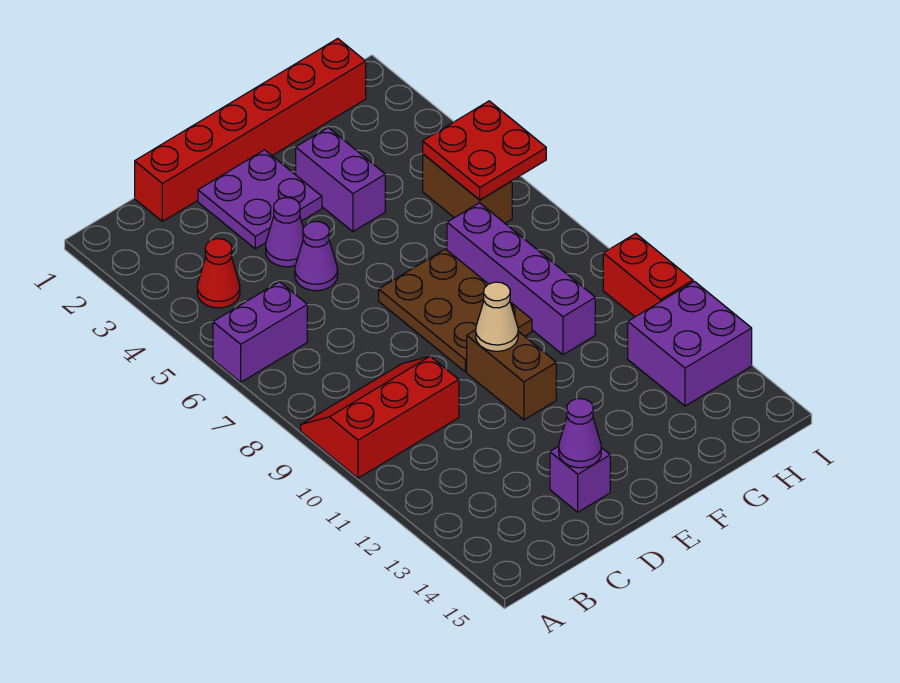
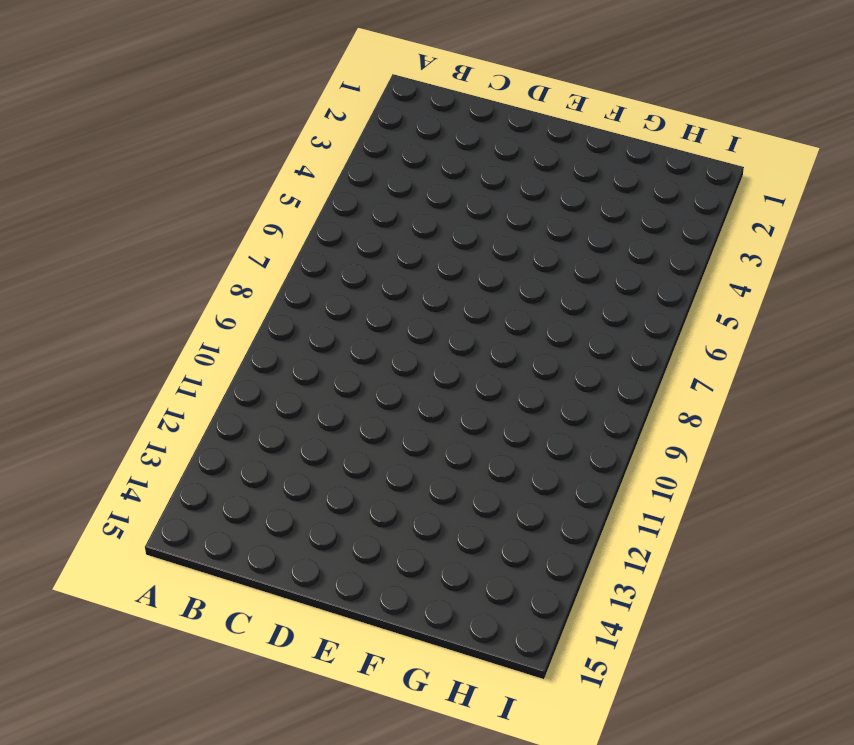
none -> purple brick A6:B6 level 1
none -> red slope A9:C10 level 1 top 10
none -> red cone B4 level 1

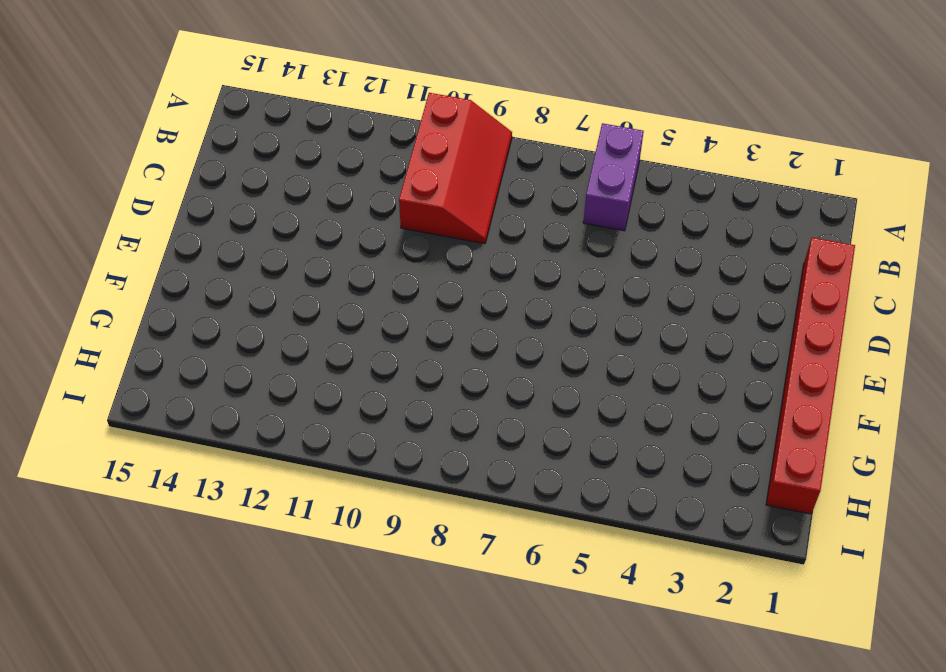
none -> red cone B4 level 1
none -> purple plate D2:E3 level 1
none -> purple cone D4 level 1

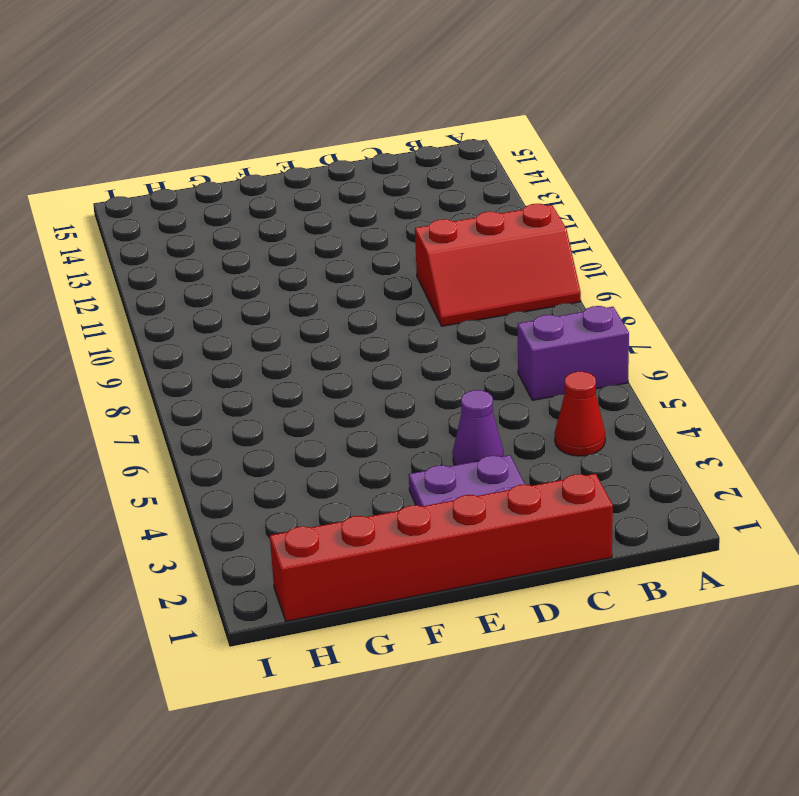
none -> purple cone D5 level 1
none -> purple brick D14 level 1
none -> brown plate E7:F9 level 1

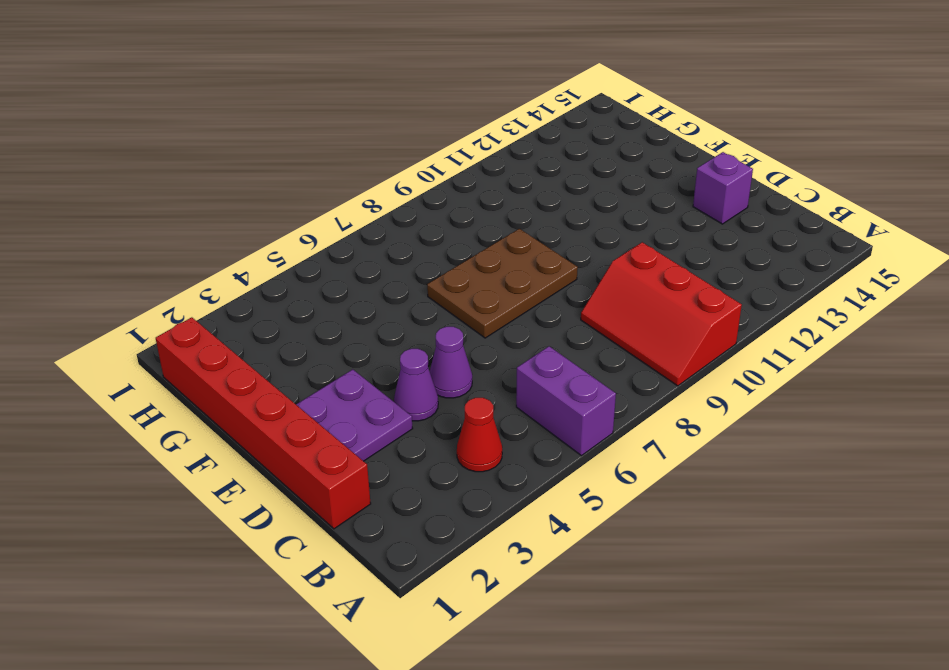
none -> brown brick E10:E11 level 1
none -> purple brick F3:F4 level 1
none -> purple brick G7:G10 level 1

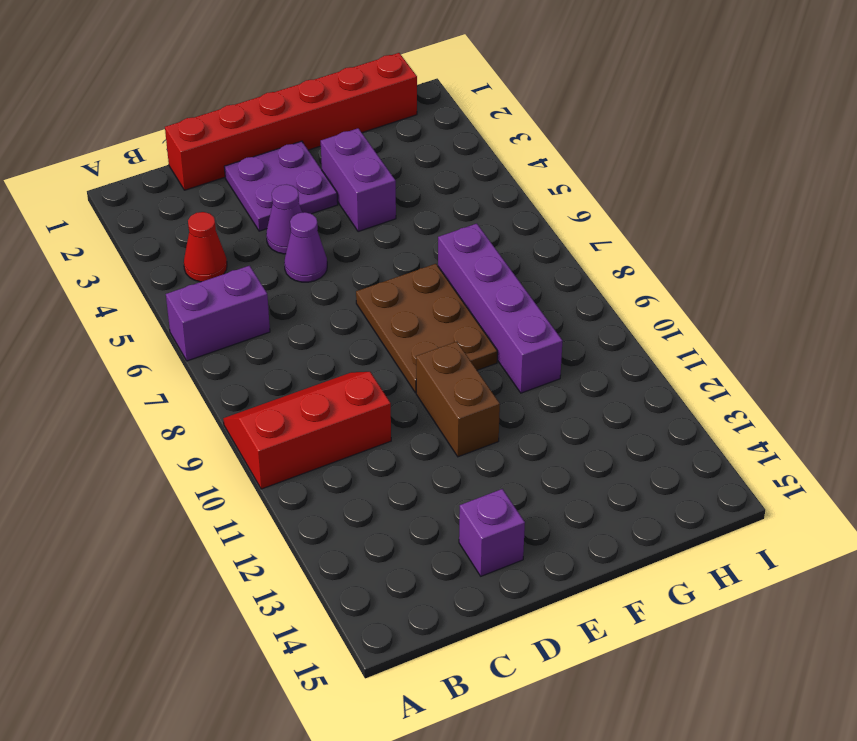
none -> brown brick H5:H6 level 1
none -> purple brick H12:I13 level 1
none -> red brick I10:I11 level 1

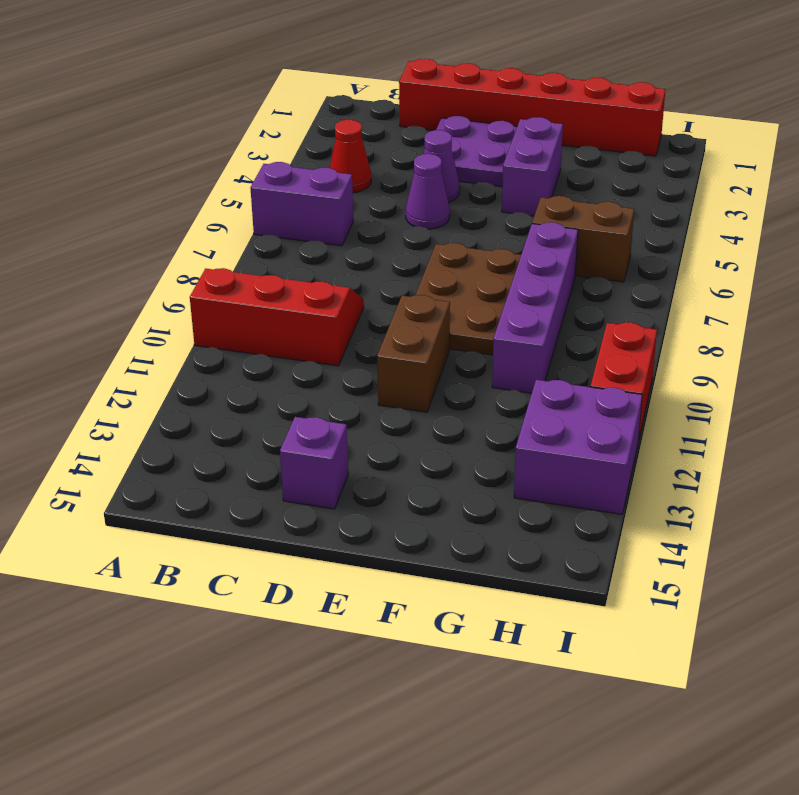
brown brick G6:H6 level 1 -> brown brick H5:H6 level 1
none -> purple cone D14 level 2
none -> tan cone E10 level 2
none -> red plate H5:I6 level 2

